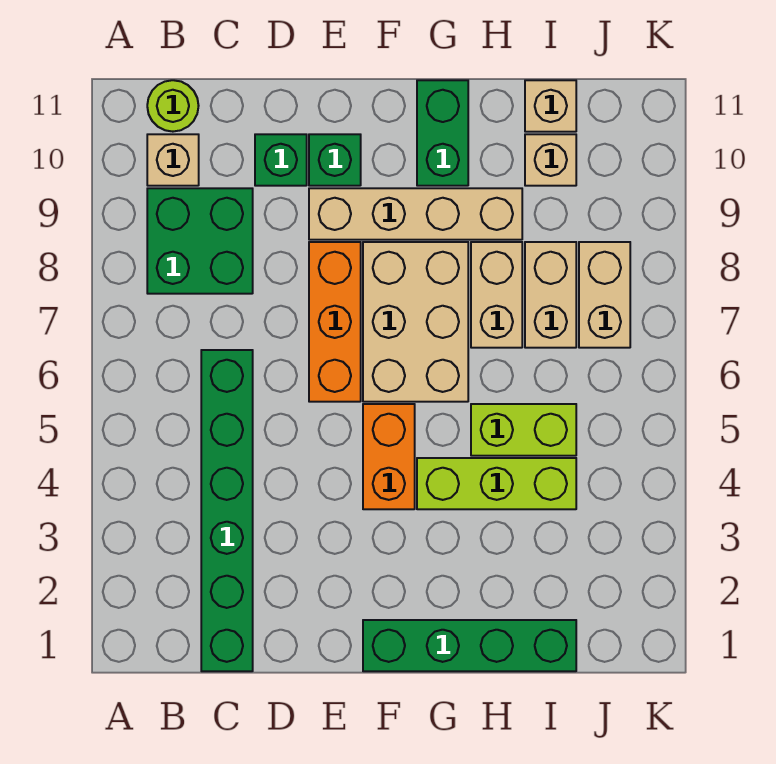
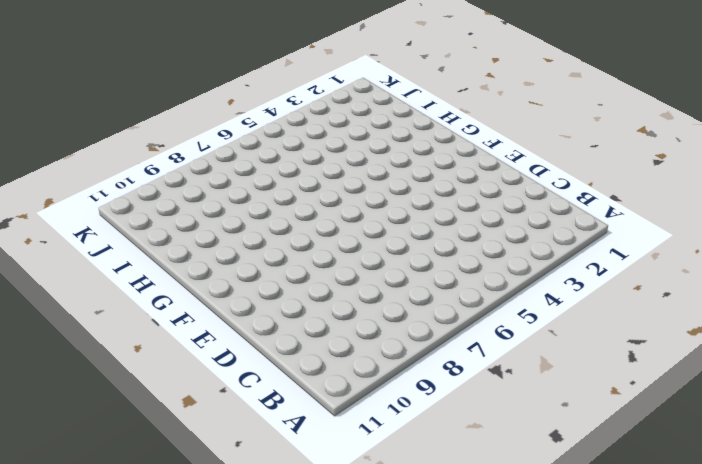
none -> green brick B8:C9 level 1
none -> tan brick B10 level 1
none -> lime round brick B11 level 1

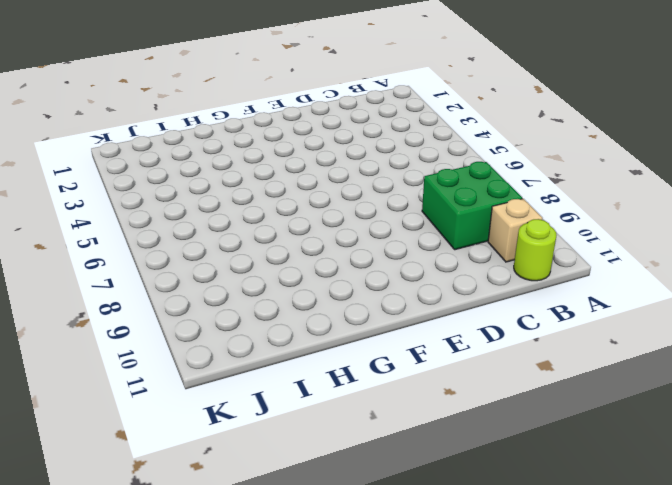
none -> green brick C1:C6 level 1
none -> green brick D10 level 1
none -> orange brick E6:E8 level 1

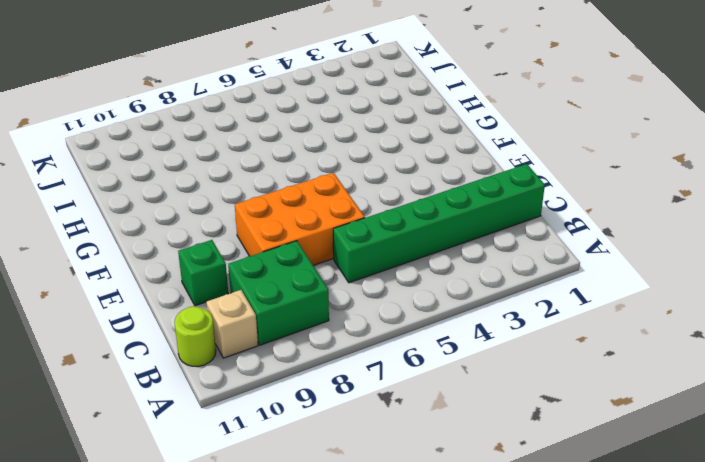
orange brick D6:E8 level 1 -> orange brick E6:E8 level 1
none -> tan brick E9:H9 level 1
none -> green brick E10 level 1
none -> green brick F1:I1 level 1

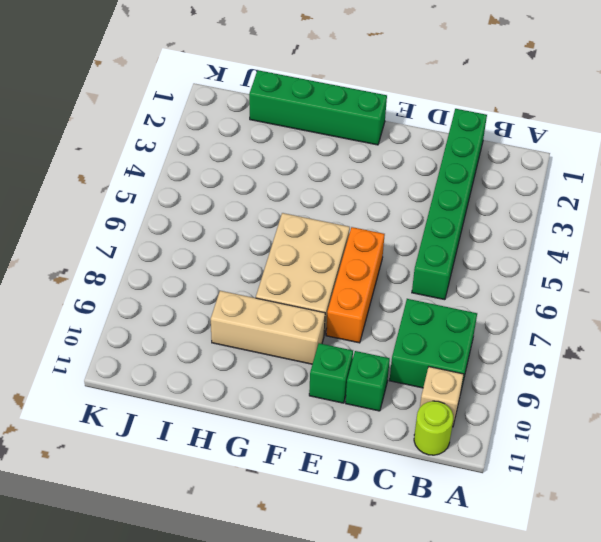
tan brick F9:H9 level 1 -> tan brick E9:H9 level 1
none -> orange brick F4:F5 level 1
none -> lime brick G4:I4 level 1
none -> green brick G10:G11 level 1

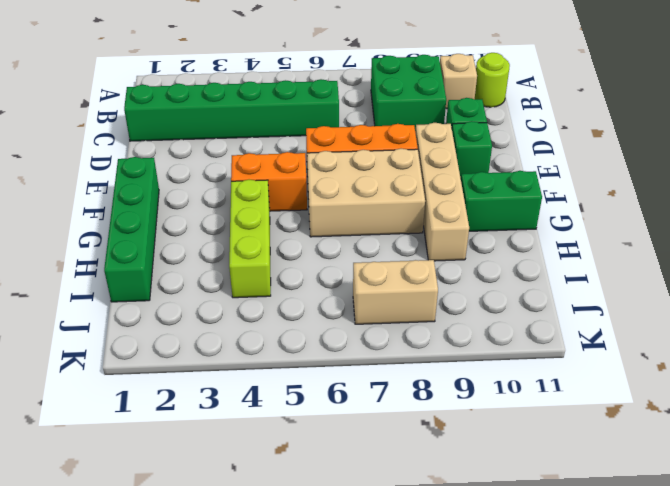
none -> lime brick H5:I5 level 1
none -> tan brick H7:H8 level 1
none -> tan brick I7:I8 level 1

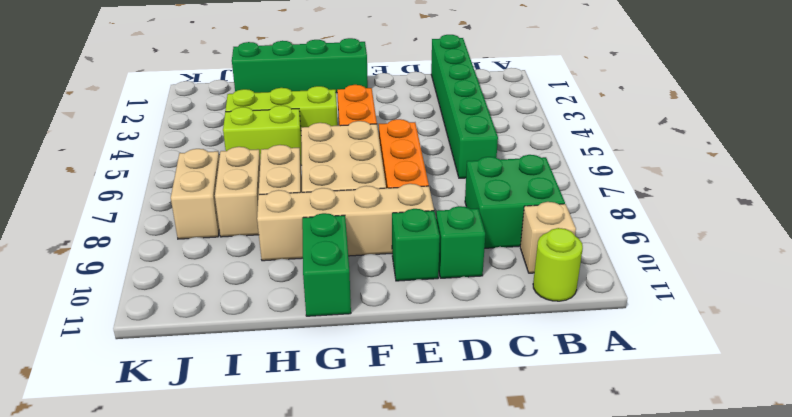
none -> tan brick I10 level 1
none -> tan brick I11 level 1

